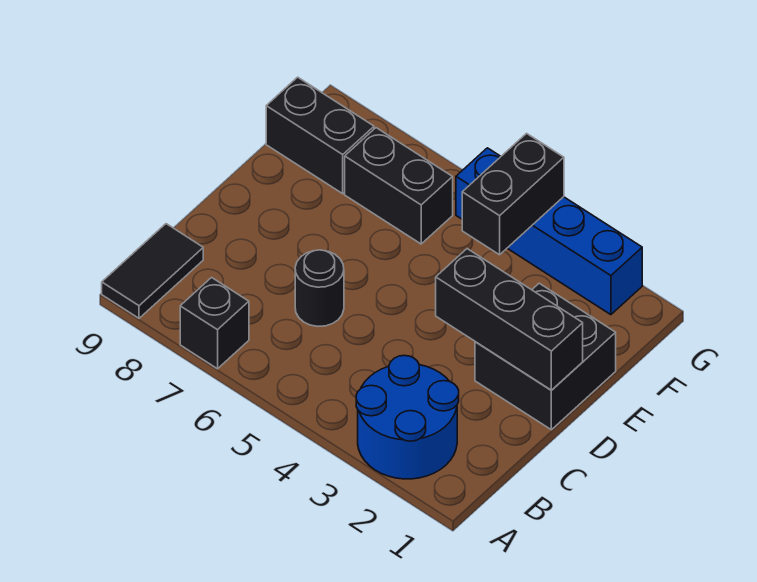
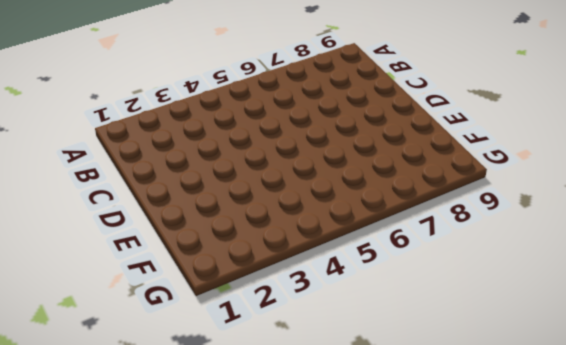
none -> blue round brick A2:B3 level 1
none -> black brick A7 level 1

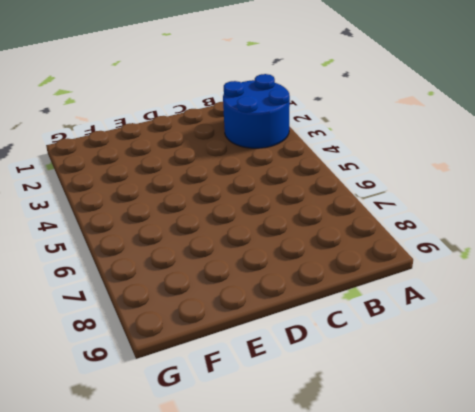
none -> black brick A7 level 1
none -> black tile A9:B9 level 1

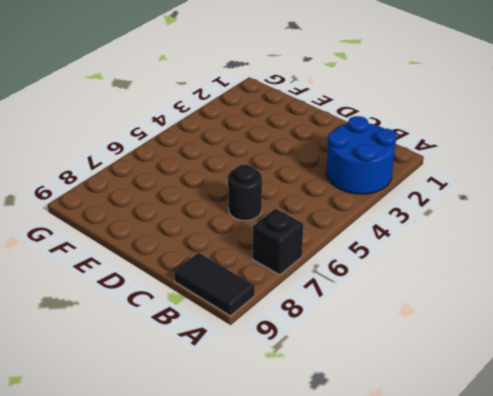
none -> black brick D1:E2 level 1
none -> black brick F6:F7 level 1

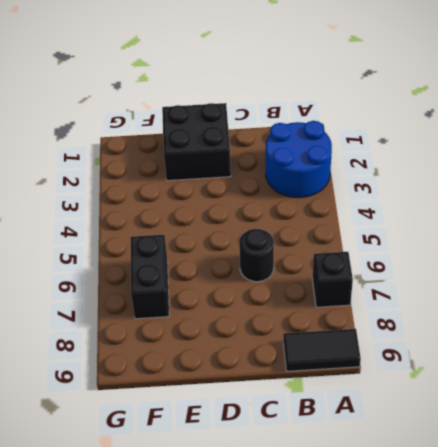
none -> black brick F8:F9 level 1
none -> blue brick G2:G5 level 1

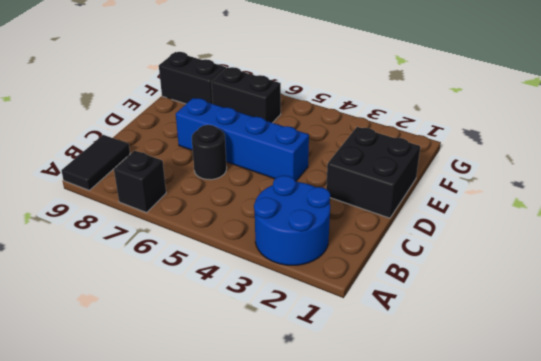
blue brick D4:D7 level 1 -> blue brick G2:G5 level 1
none -> black brick D1:D3 level 2
none -> black brick F4:G4 level 2

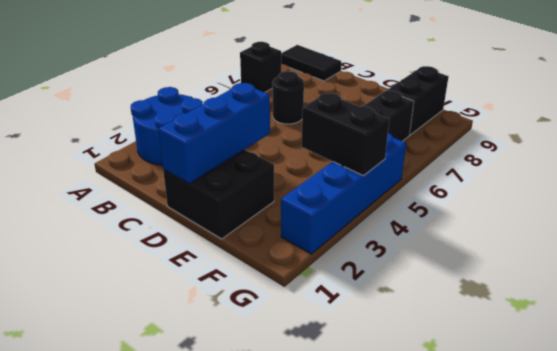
blue brick D1:D3 level 2 -> black brick D1:D3 level 2

